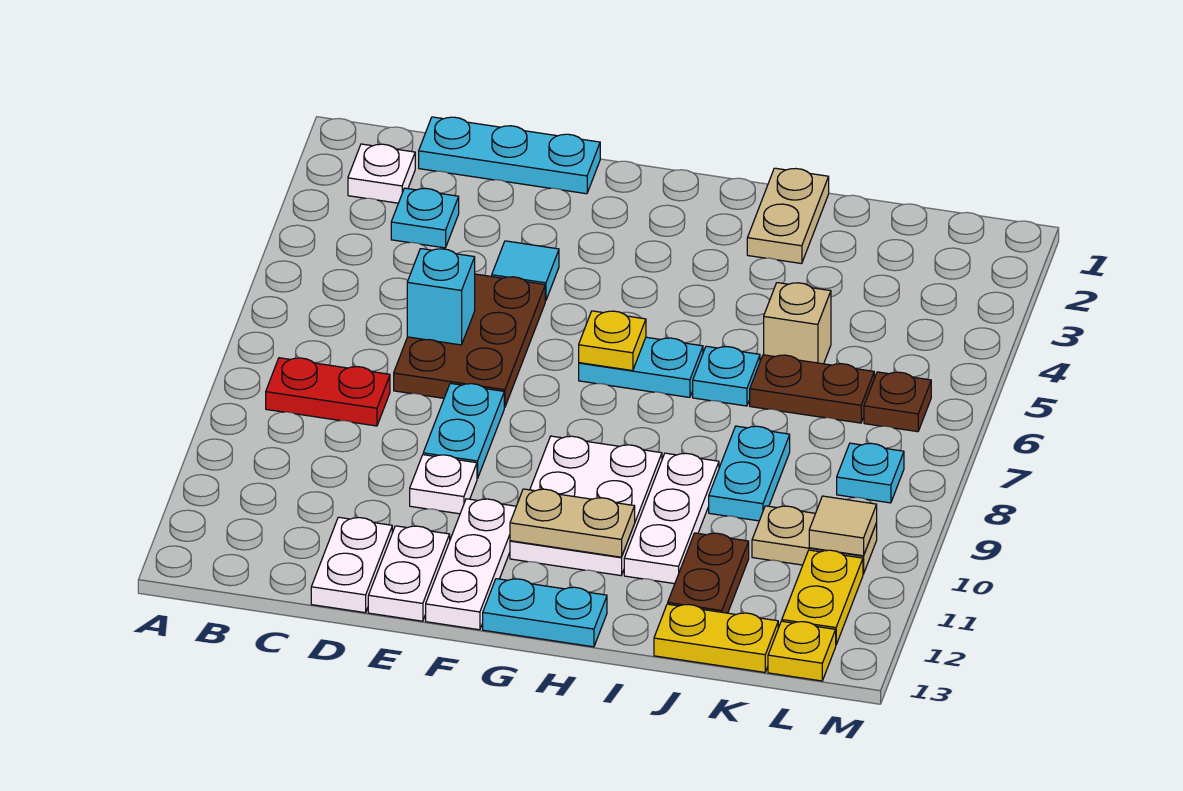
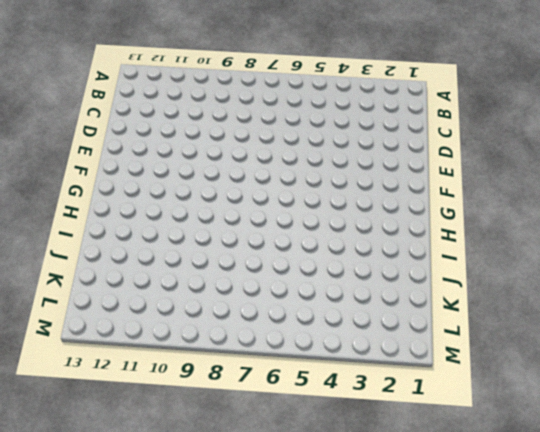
none -> white plate B2 level 1
none -> red plate B8:C8 level 1
none -> cyan plate C1:E1 level 1
none -> cyan plate C3 level 1

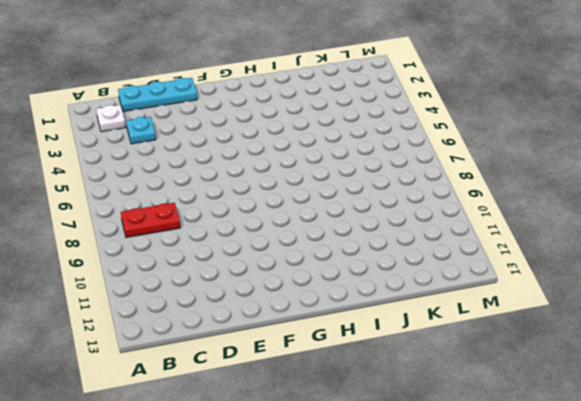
none -> brown plate D5:E7 level 1
none -> white plate D12:D13 level 1
none -> cyan tile E4 level 1
none -> cyan plate E8:E9 level 1

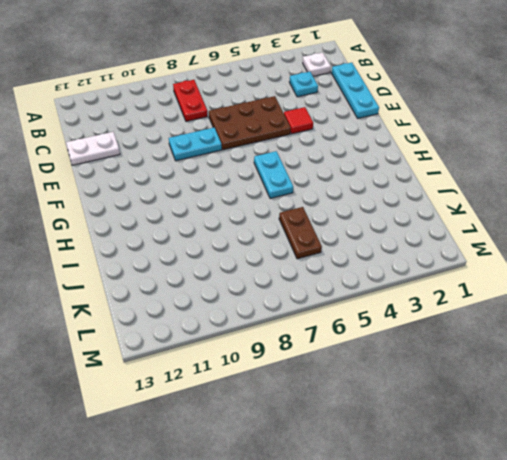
red tile E4 level 1 -> cyan tile E4 level 1
none -> white plate E10 level 1
none -> white plate E12:E13 level 1
none -> white plate F11:F13 level 1
none -> white plate G9:H11 level 1

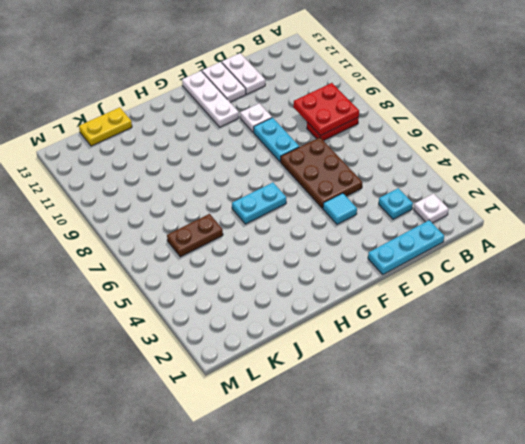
red plate B8:C9 level 2 -> none
none -> white plate G9:H11 level 1
none -> cyan plate G13:H13 level 1
none -> tan plate I1:I2 level 1
none -> cyan plate I6 level 1

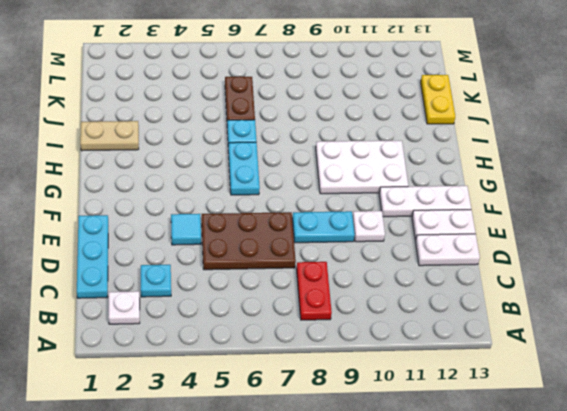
none -> cyan plate G13:H13 level 1
none -> white plate I9:I11 level 1
none -> tan brick J5 level 1
none -> cyan plate J8:J9 level 1

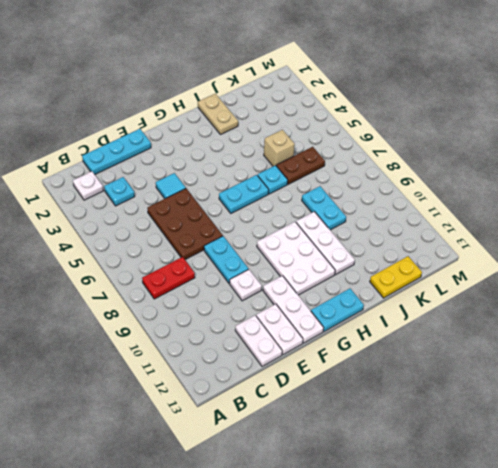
none -> brown plate J11:J12 level 1
none -> tan plate K10:L10 level 1
none -> brown plate L6 level 1
none -> cyan plate L8 level 1

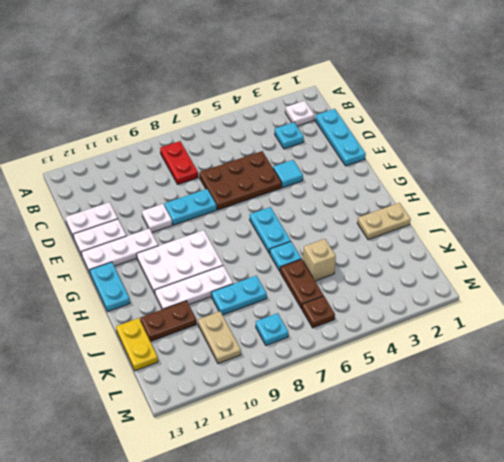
none -> yellow plate L11:L12 level 1
none -> yellow plate L13 level 1
none -> cyan brick D6 level 2
none -> yellow plate G6 level 2

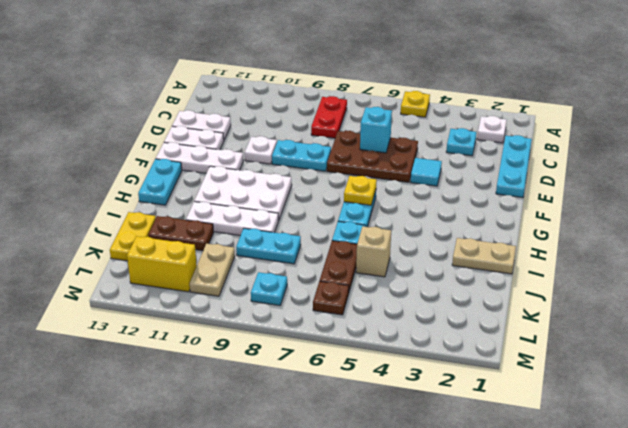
yellow plate A5 level 1 -> yellow plate L13 level 1
yellow brick L11:L12 level 1 -> yellow plate L11:L12 level 1
none -> tan plate G11:H11 level 2
none -> tan tile L10 level 2

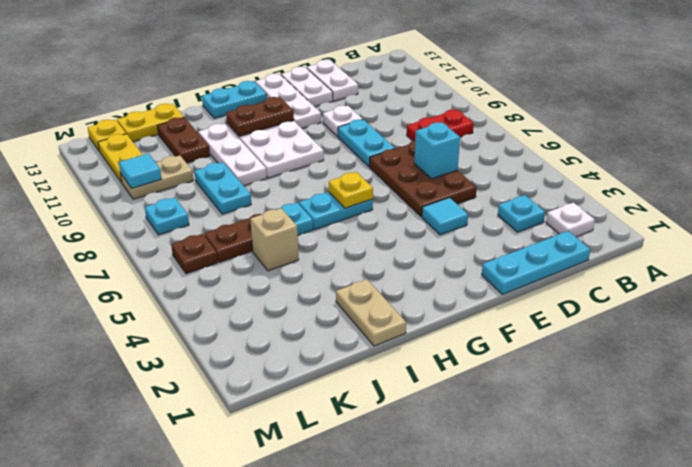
brown plate G11:H11 level 2 -> tan plate G11:H11 level 2
cyan tile L10 level 2 -> tan tile L10 level 2

